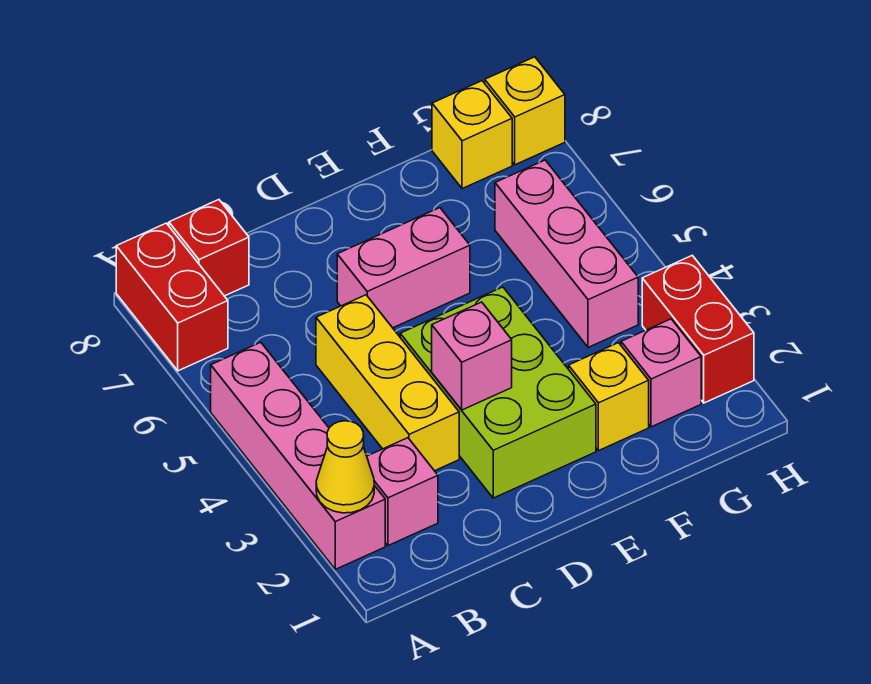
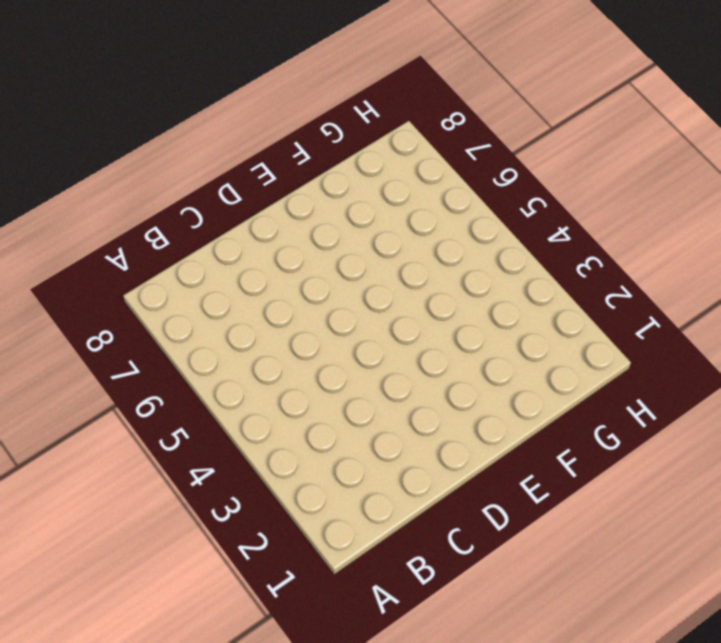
none -> pink brick A2:A5 level 1
none -> red brick A7:A8 level 1
none -> pink brick B2 level 1

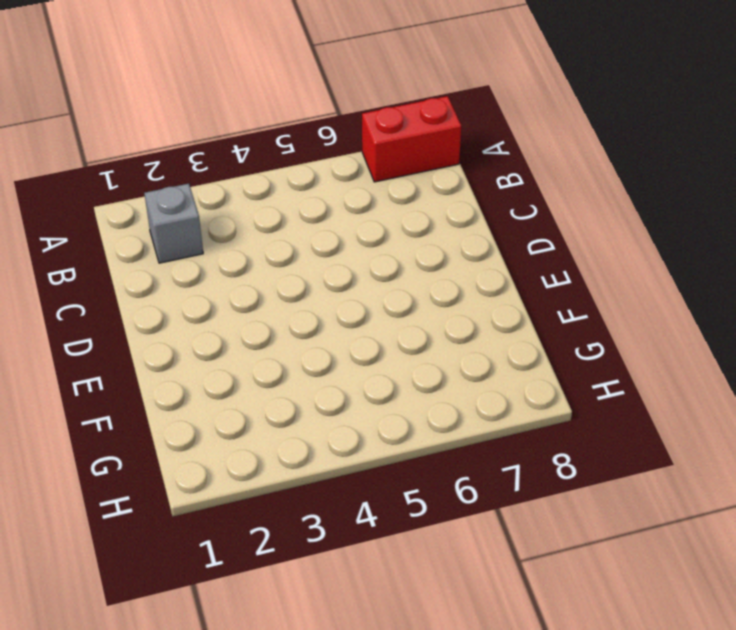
grey brick B2 level 1 -> pink brick B2 level 1
none -> pink brick A2:A5 level 1
none -> red brick B8 level 1
none -> yellow brick C3:C5 level 1

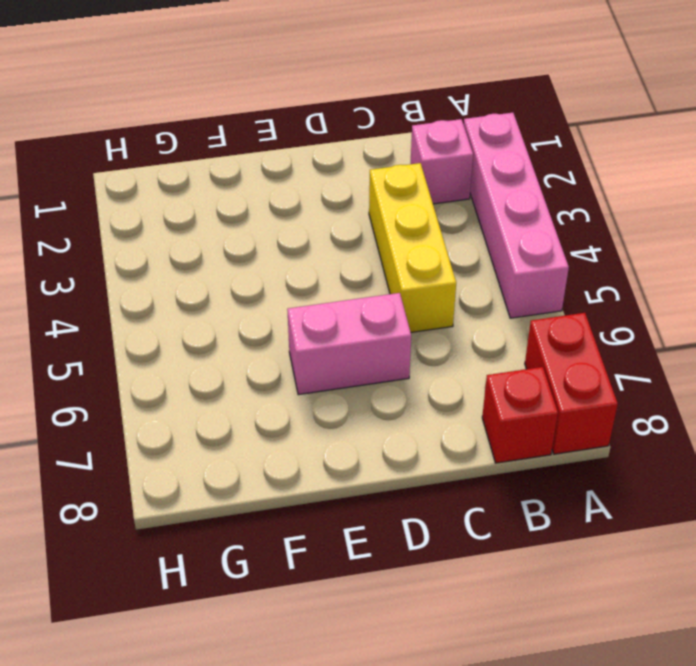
none -> lime brick D2:E4 level 1
none -> yellow brick F2 level 1
none -> pink brick G2 level 1

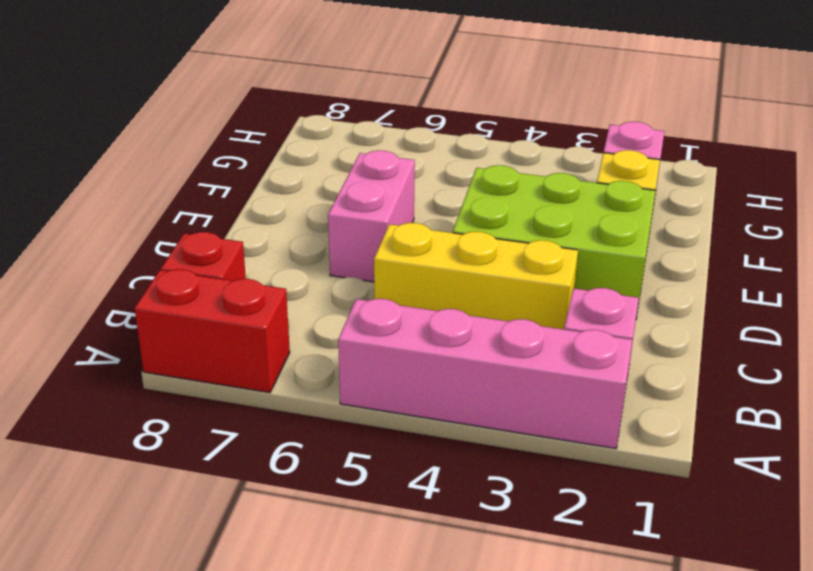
none -> pink brick G4:G6 level 1
none -> yellow brick G8 level 1
none -> red brick H2:H3 level 1

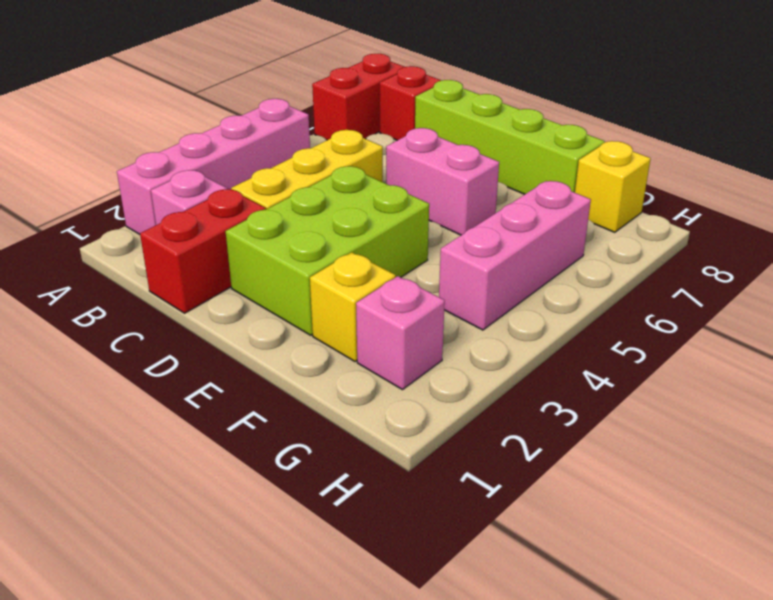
red brick C1:C2 level 1 -> red brick H2:H3 level 1
lime brick C8:F8 level 1 -> none
none -> yellow brick H8 level 1
none -> yellow cone A2 level 2
none -> pink brick D3 level 2

